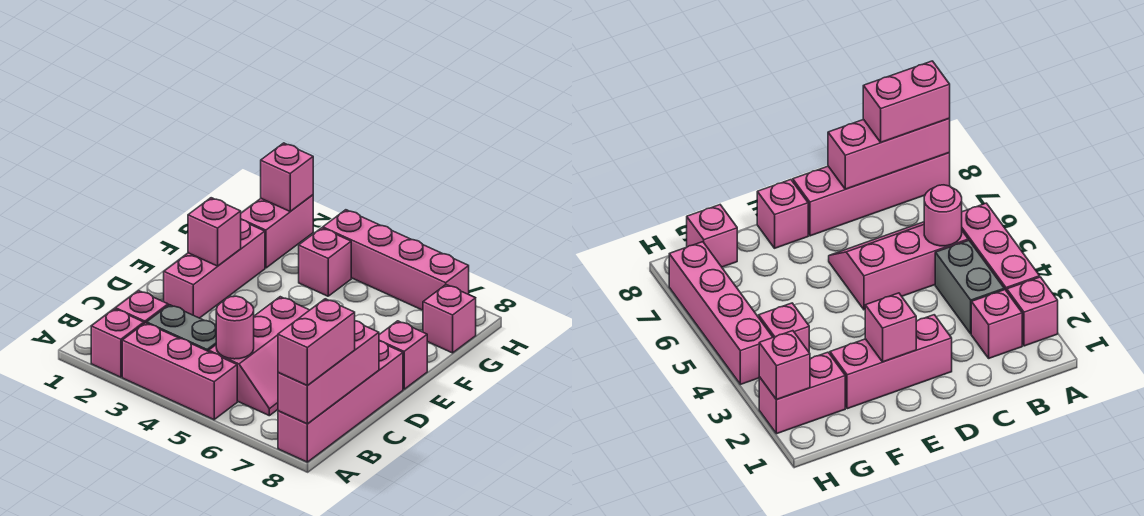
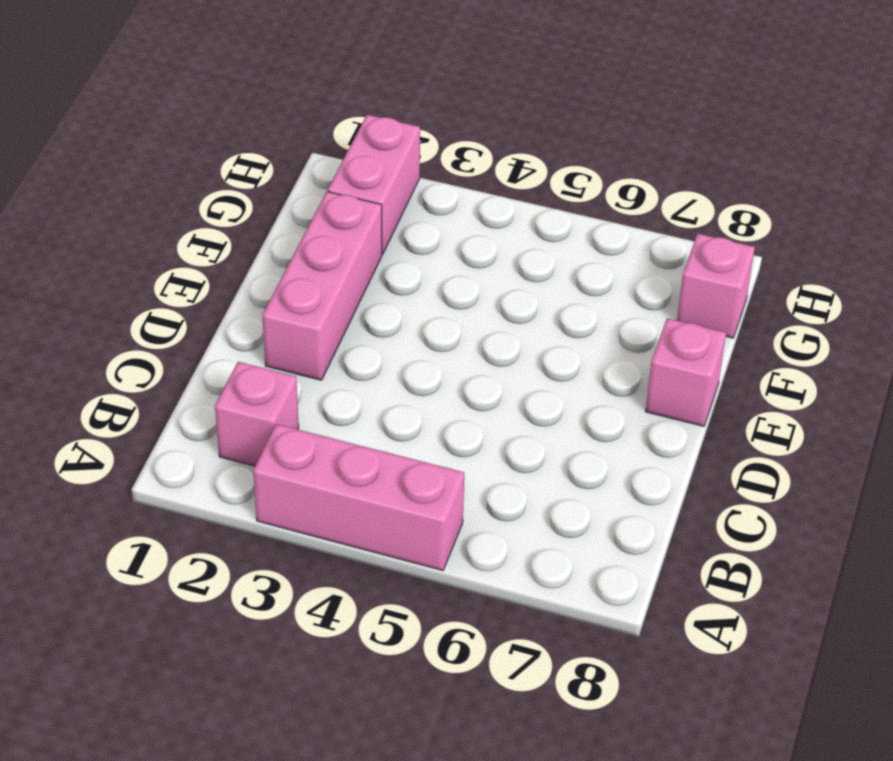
none -> pink brick A2 level 1
none -> pink brick A8:D8 level 1
none -> grey brick B3:B4 level 1

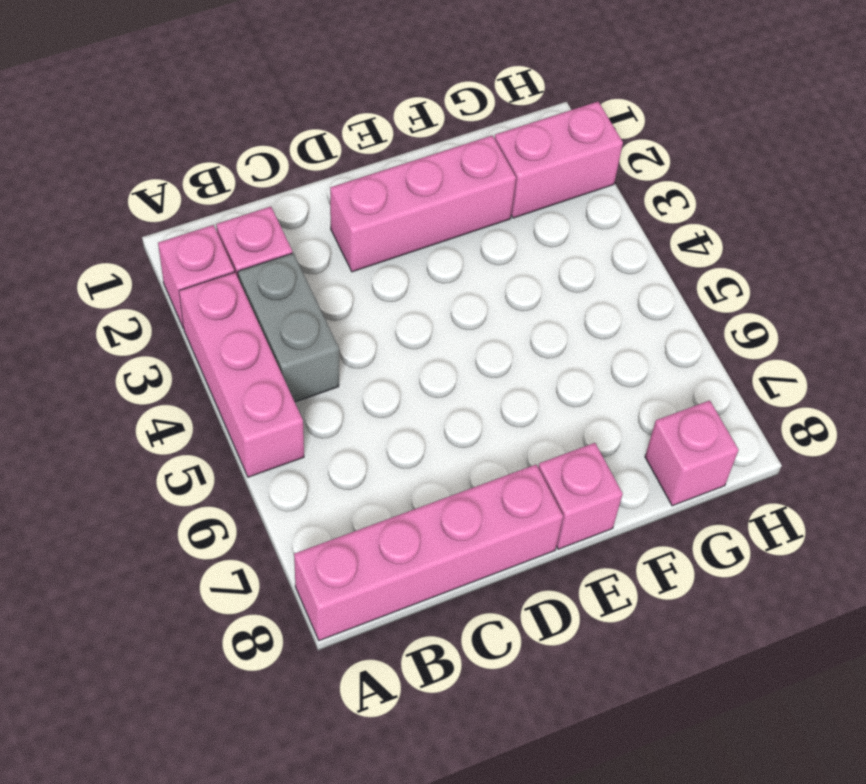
none -> pink slope B5:D6 level 1 top 5
none -> pink brick G4 level 1
none -> pink brick H4:H7 level 1

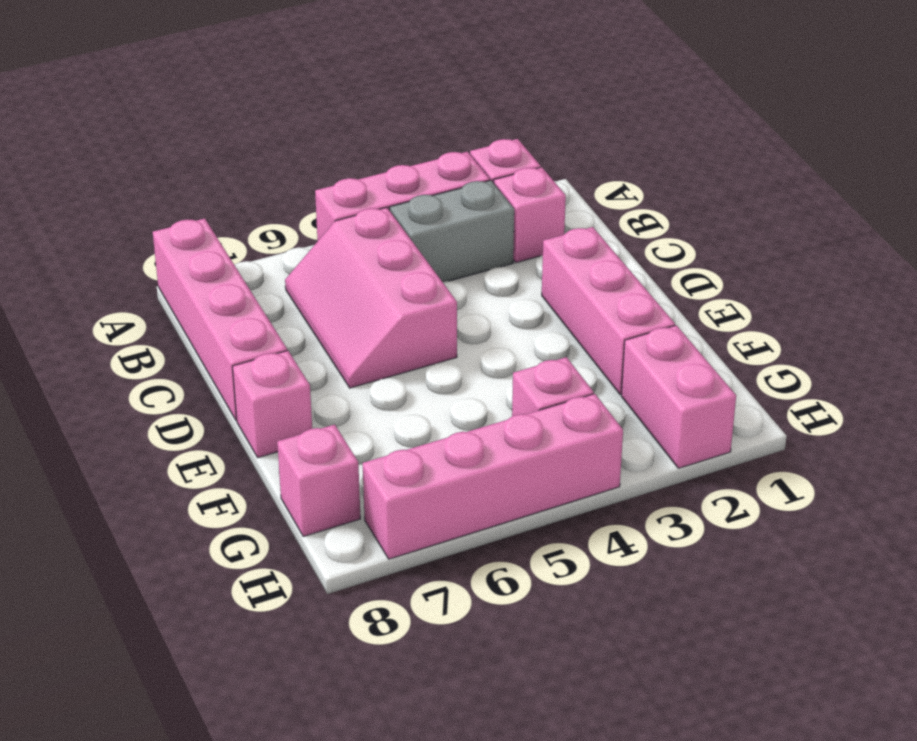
none -> pink brick A8:C8 level 2
none -> pink round brick B5 level 2
none -> pink brick E2 level 2

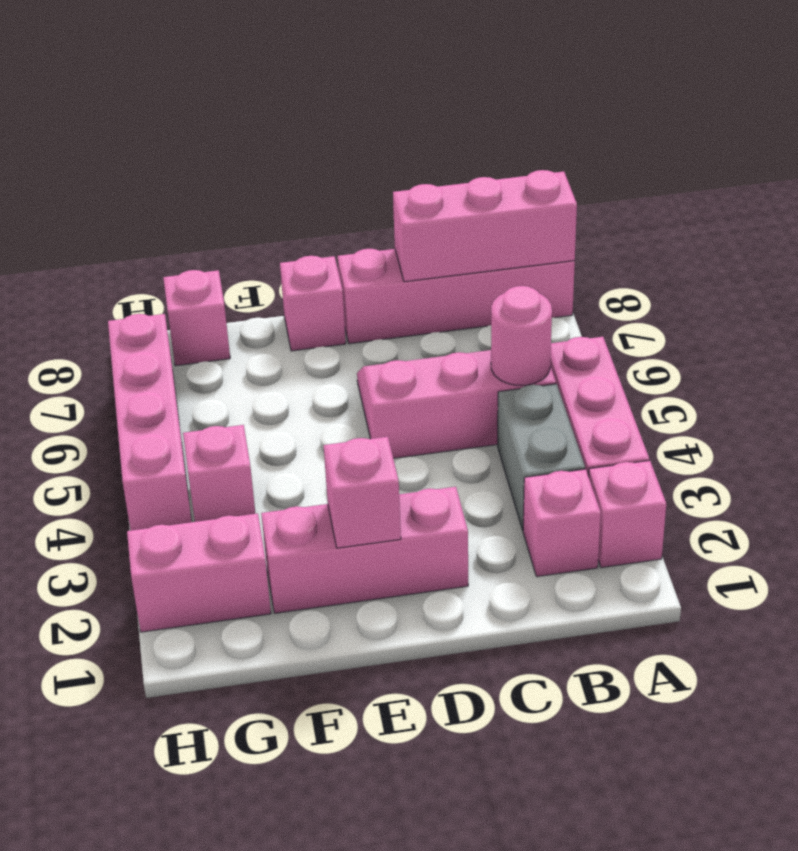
none -> pink brick H2 level 2
none -> pink brick A8:B8 level 3

